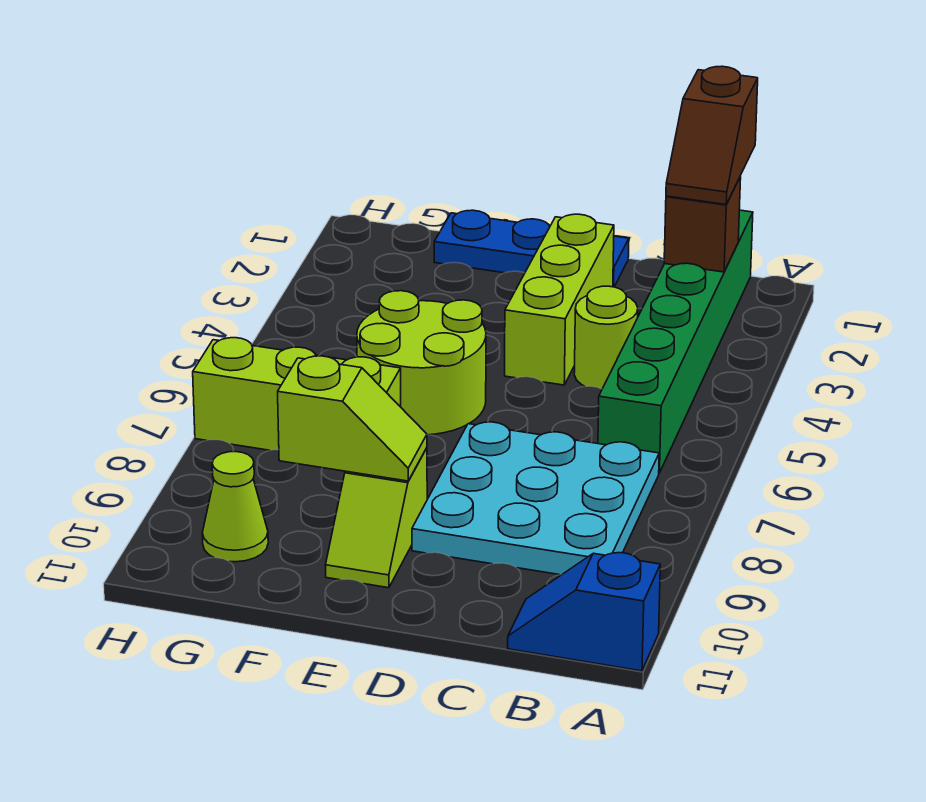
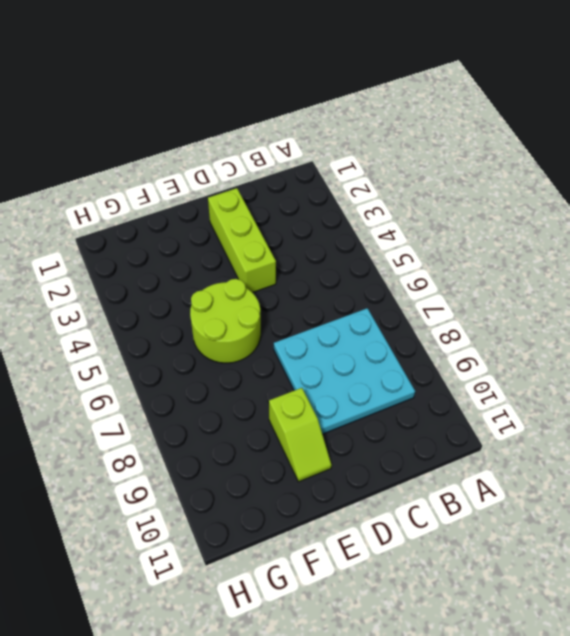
none -> blue slope A11:B11 level 1 top A
none -> green brick B1:B6 level 1
none -> lime round brick C4 level 1

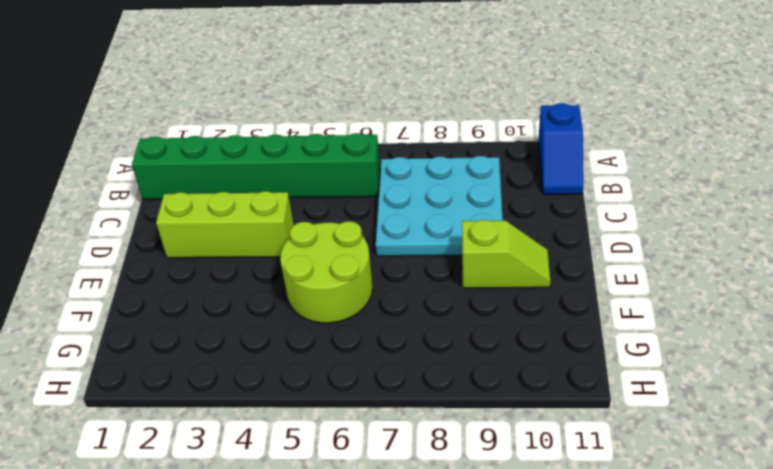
none -> lime round brick C4 level 1
none -> blue plate D1:F1 level 1
none -> lime brick F7:H7 level 1

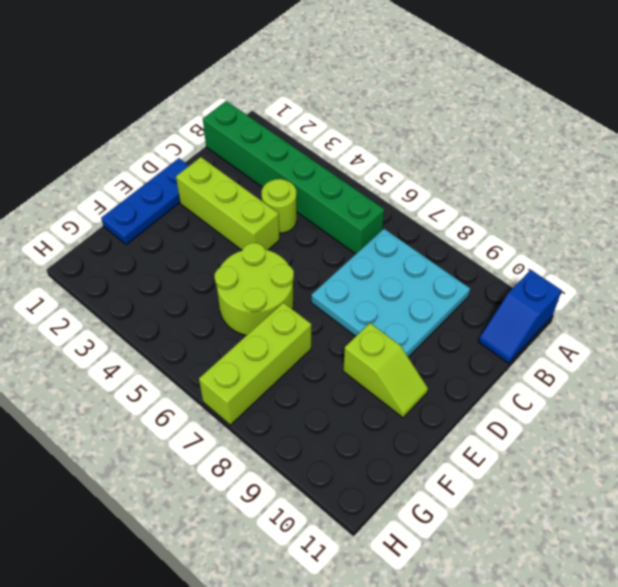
none -> lime cone G10 level 1
none -> brown brick B2 level 2
none -> lime slope E9:F9 level 2 top F

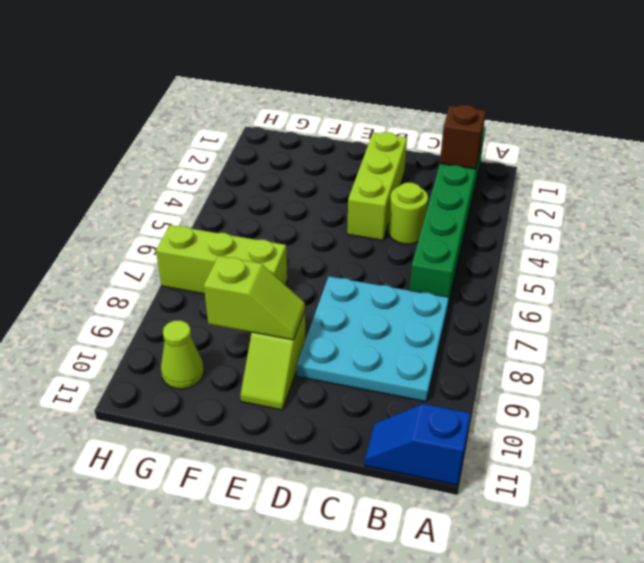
none -> blue plate D1:F1 level 1
none -> lime round brick E5:F6 level 1
none -> brown slope B1:B2 level 3 top 1

